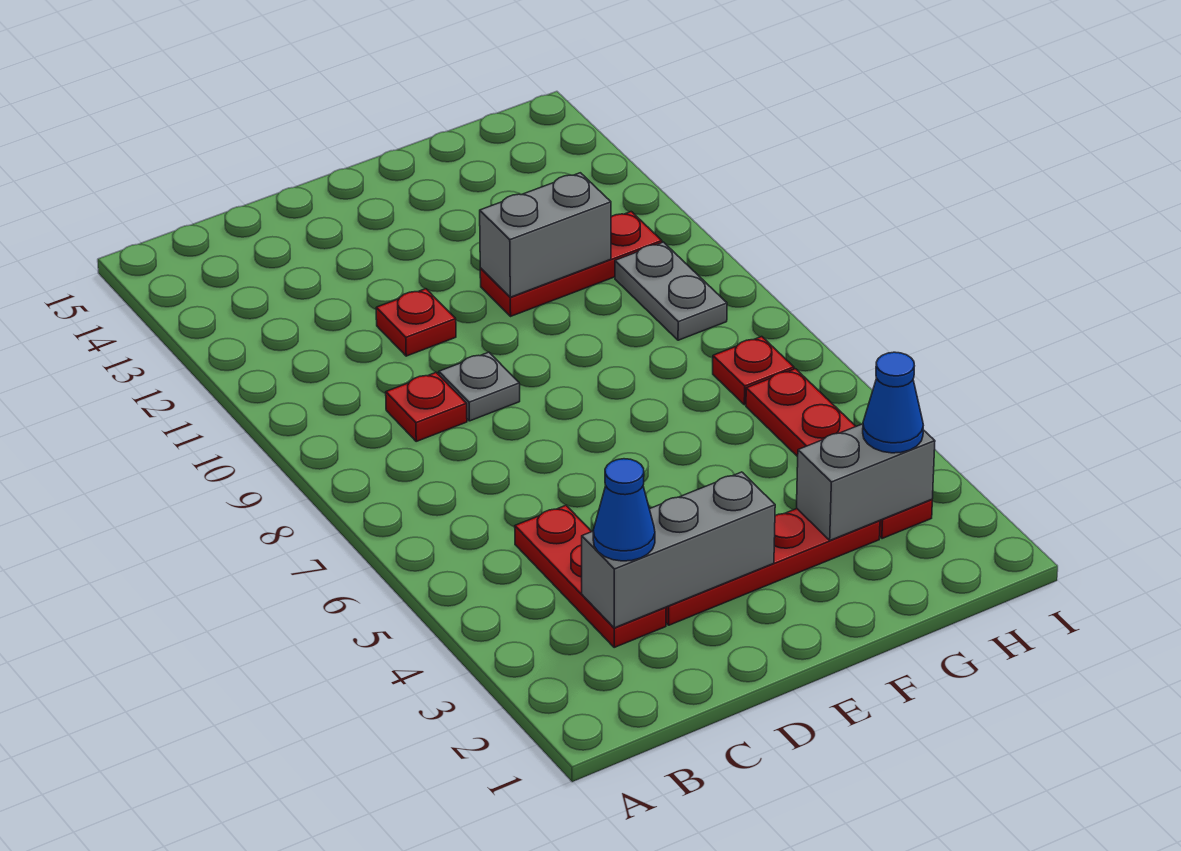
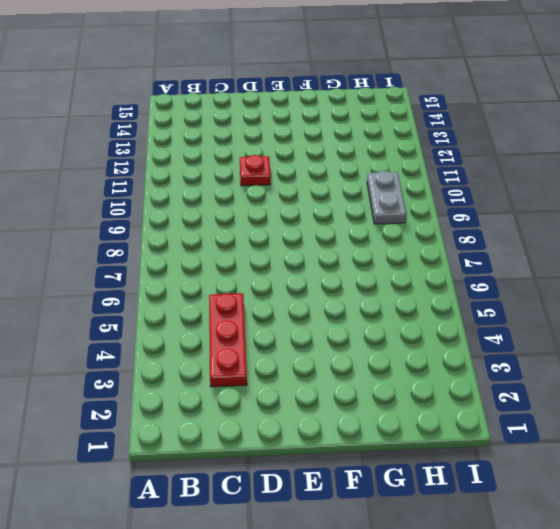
none -> red plate C9 level 1
none -> red plate D3:G3 level 1
none -> grey plate D9 level 1

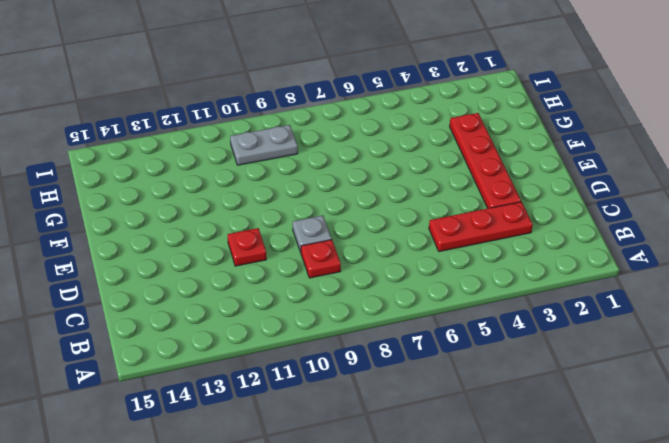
none -> red plate F11:H11 level 1
none -> red plate H3:H6 level 1
none -> red plate H7 level 1

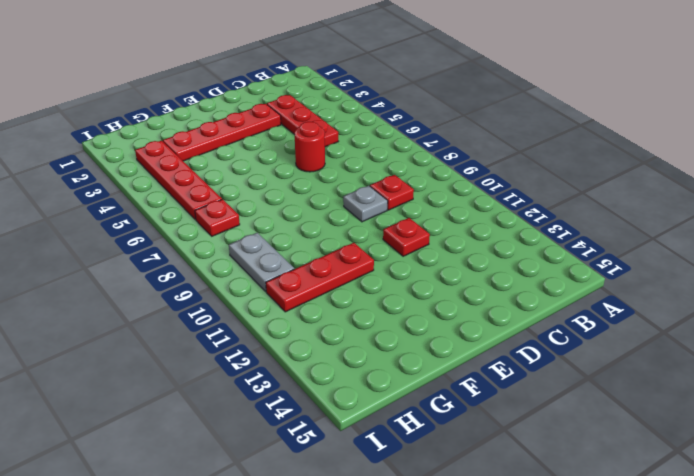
red round brick D6 level 1 -> none
none -> grey brick C3:E3 level 2
none -> grey brick F11:G11 level 2
none -> grey brick G3:H3 level 2

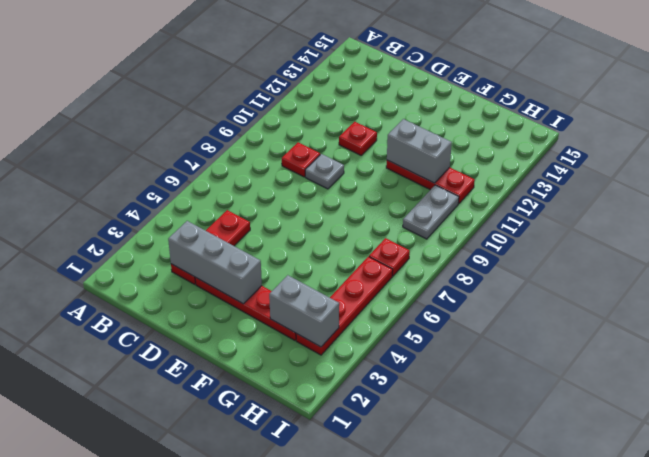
none -> blue cone C3 level 3
none -> blue cone H3 level 3

